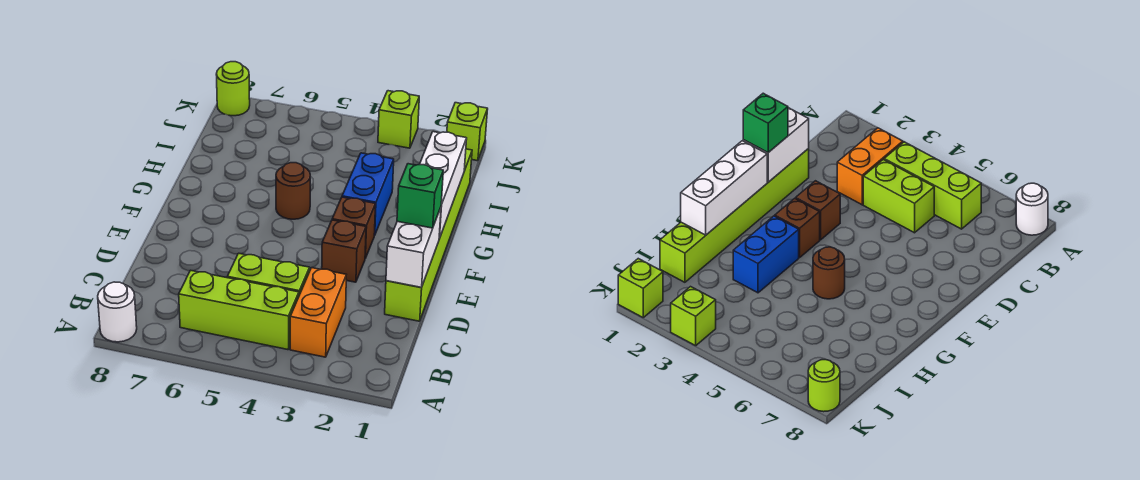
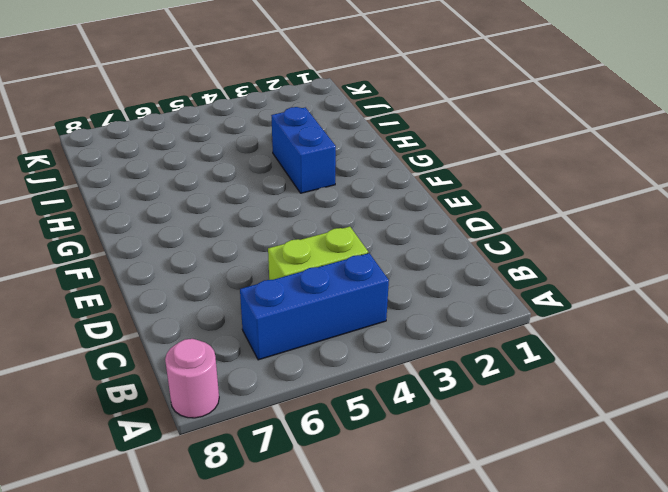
pink round brick A8 level 1 -> white round brick A8 level 1
blue brick B4:B6 level 1 -> lime brick B4:B6 level 1
none -> orange brick B3:C3 level 1
none -> lime brick D1:I1 level 1
none -> brown brick E3 level 1

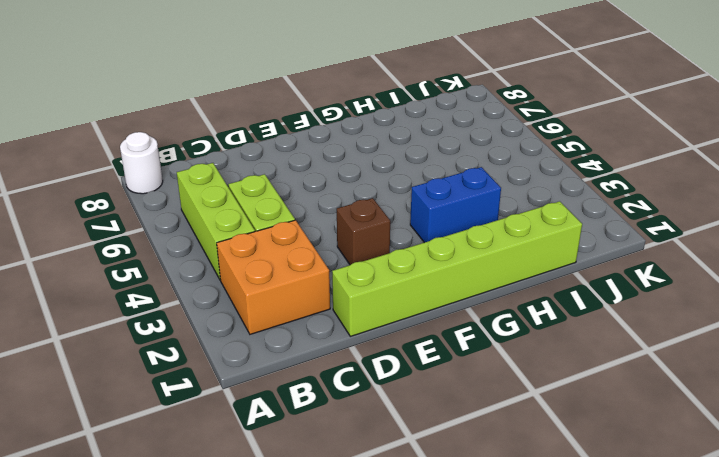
orange brick B2:C3 level 1 -> orange brick B3:C3 level 1
none -> brown brick F3 level 1
none -> brown round brick G5 level 1
none -> lime brick K1 level 1

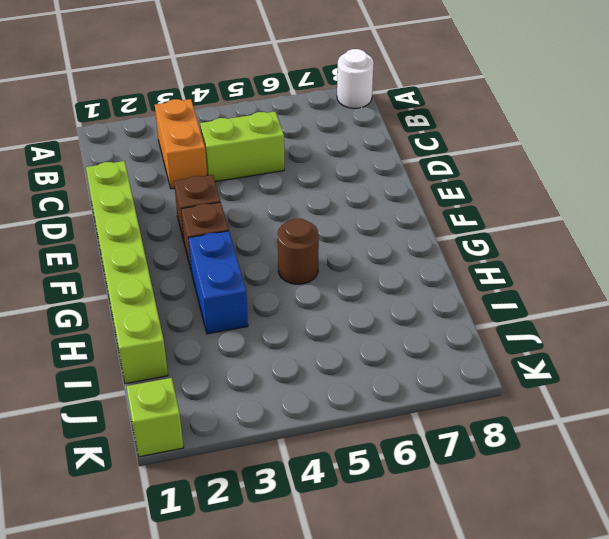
none -> lime brick B4:B6 level 1
none -> lime brick K3 level 1
none -> lime round brick K8 level 1

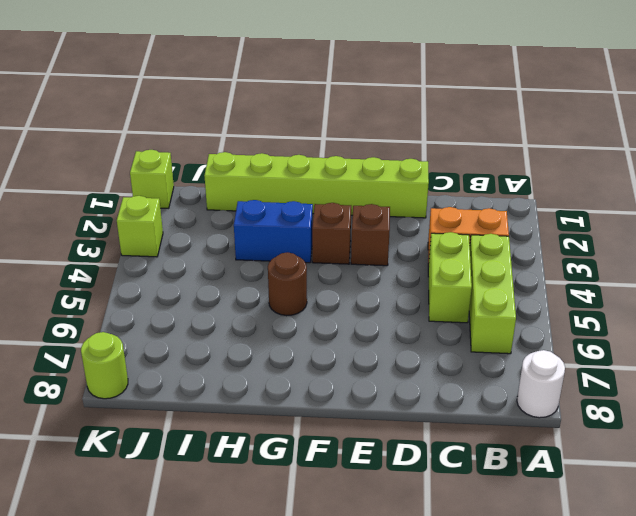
none -> white brick D1:E1 level 2
none -> white brick F1:H1 level 2
none -> green brick E1 level 3

